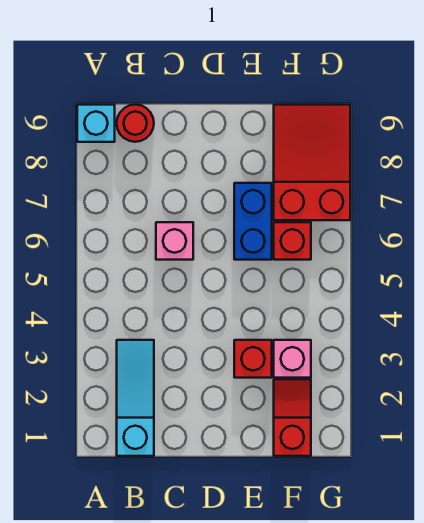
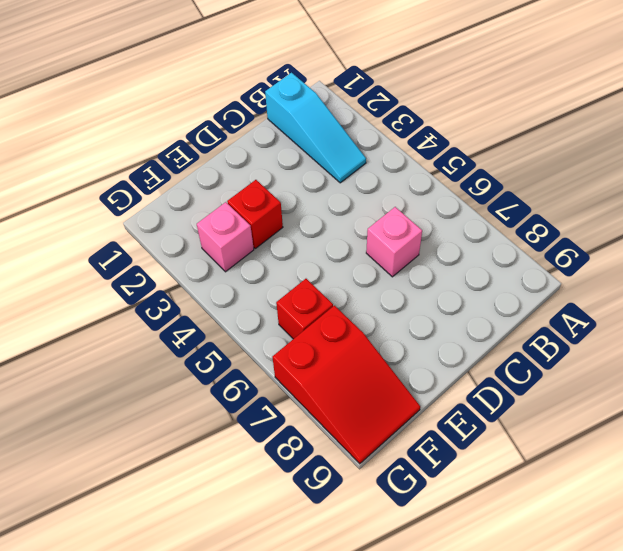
none -> cyan brick A9 level 1
none -> red round brick B9 level 1

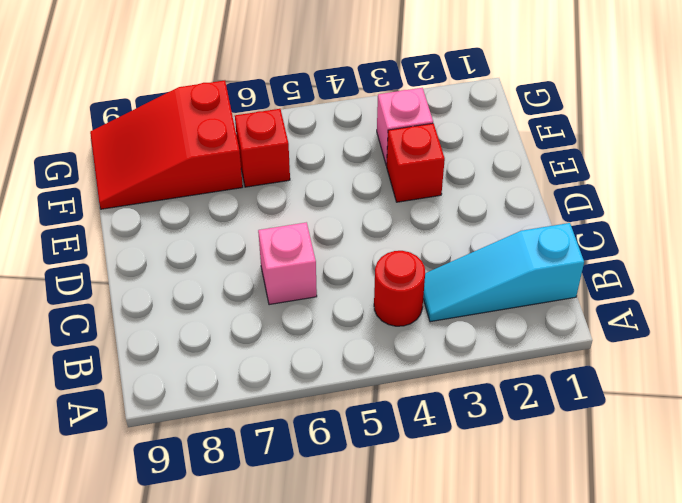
red round brick B4 level 1 -> red round brick B9 level 1
none -> cyan brick A9 level 1
none -> blue brick E6:E7 level 1

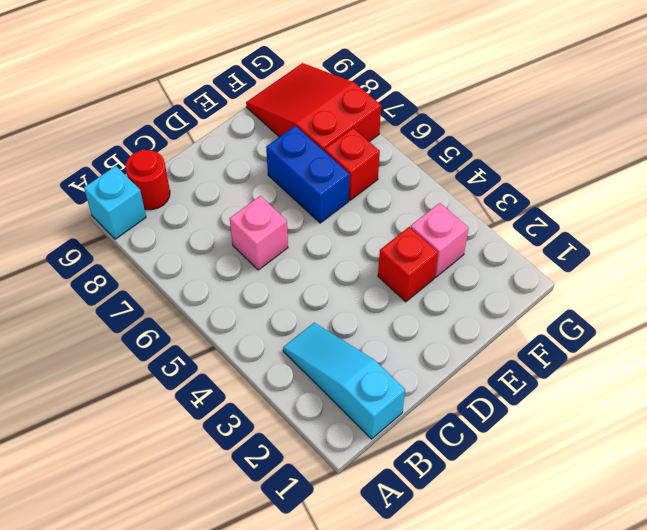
none -> red slope F1:F2 level 1 top 1

